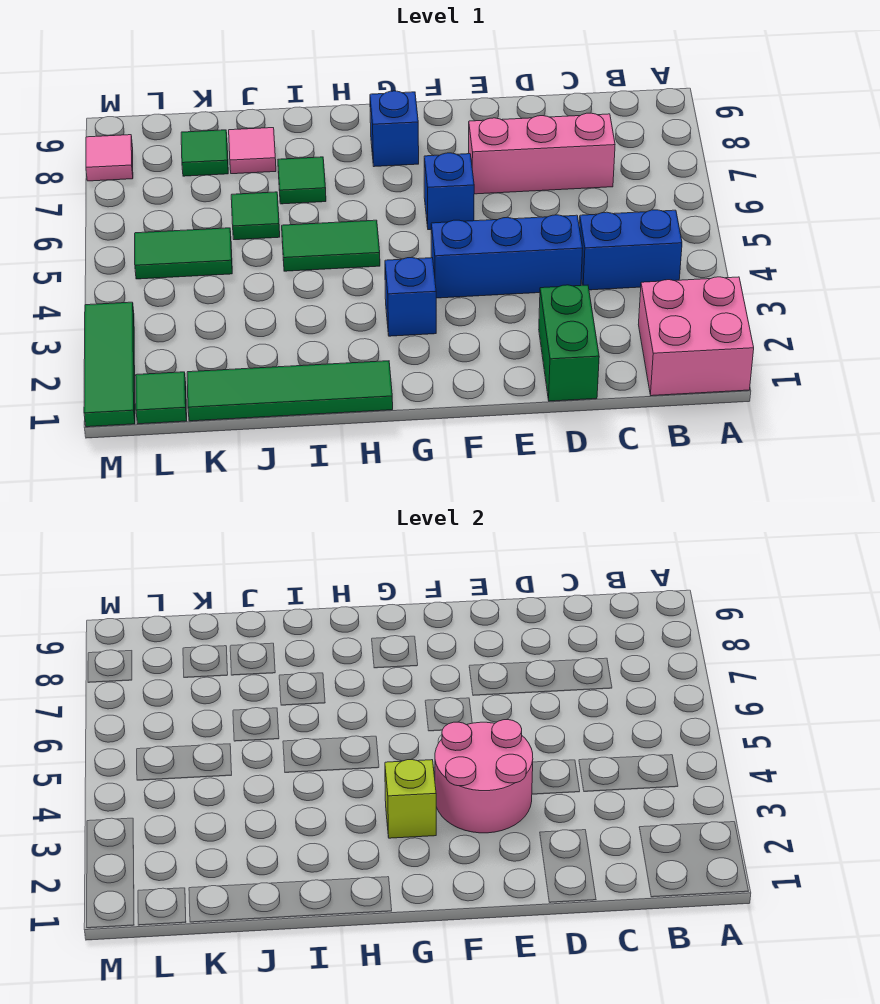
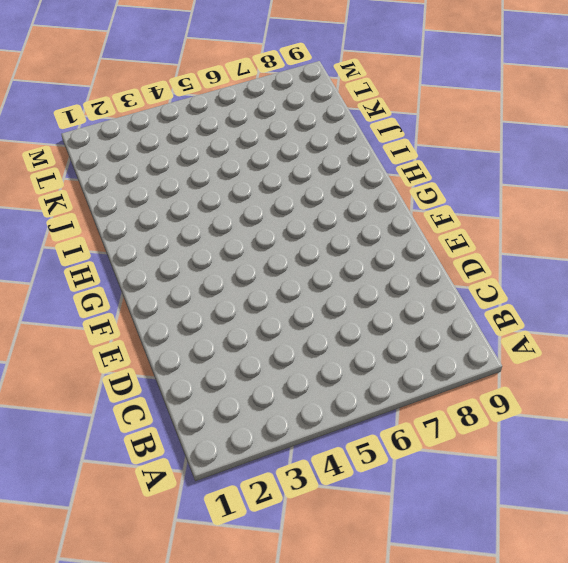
none -> pink brick A1:B2 level 1
none -> blue brick B4:C4 level 1
none -> pink brick C7:E7 level 1

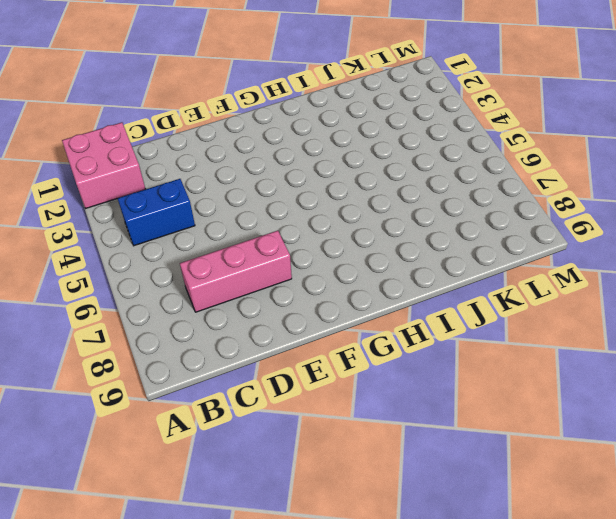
none -> green brick D1:D2 level 1
none -> blue brick D4:F4 level 1
none -> blue brick F6 level 1

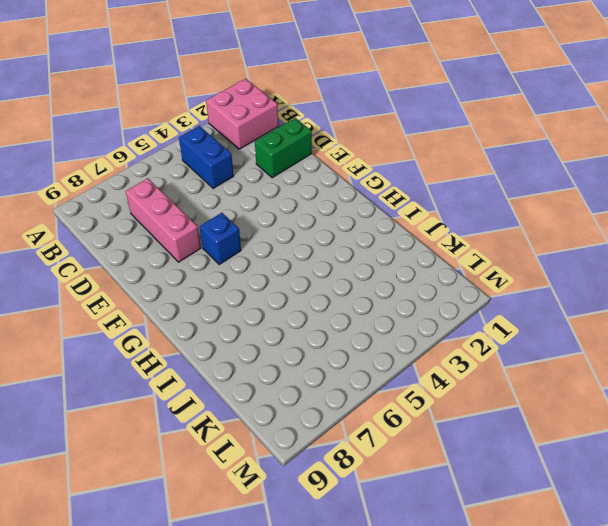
none -> blue brick D4:F4 level 1
none -> blue brick G3 level 1
none -> blue brick G8 level 1

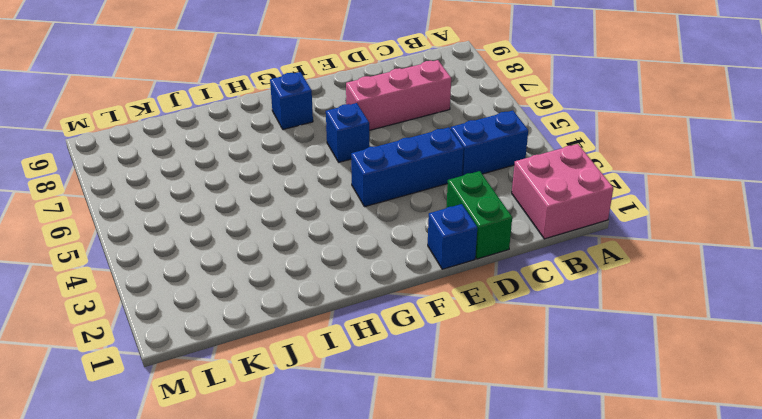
blue brick E1 level 1 -> blue brick G3 level 1
none -> green tile H1:K1 level 1
none -> green tile H5:I5 level 1
none -> green tile I7 level 1

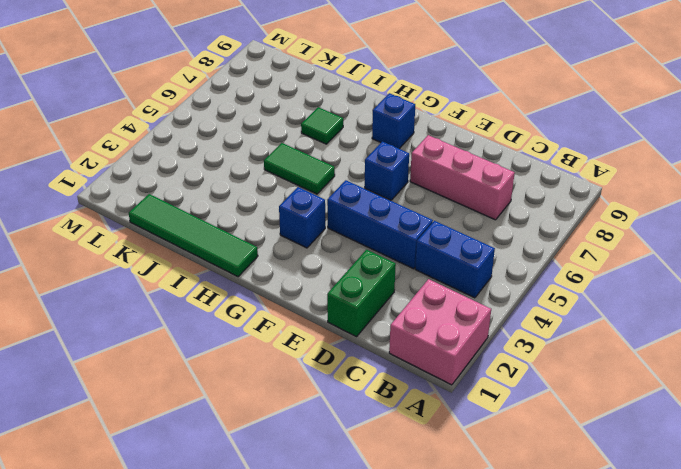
none -> green tile J6 level 1
none -> pink tile J8 level 1
none -> green tile K5:L5 level 1

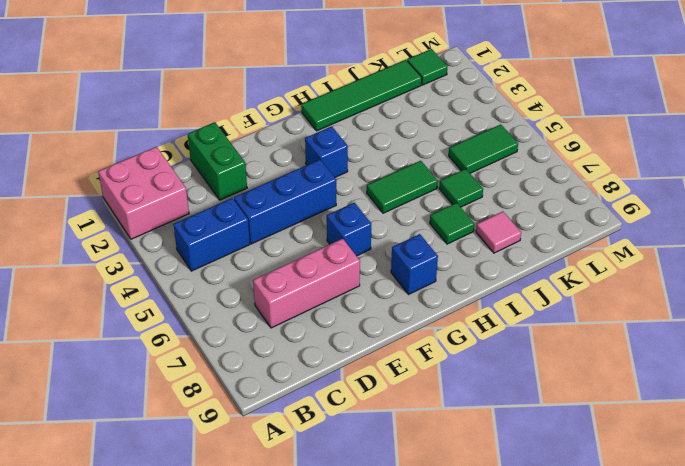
none -> green tile K8 level 1
none -> green tile M1:M3 level 1
none -> pink tile M8 level 1

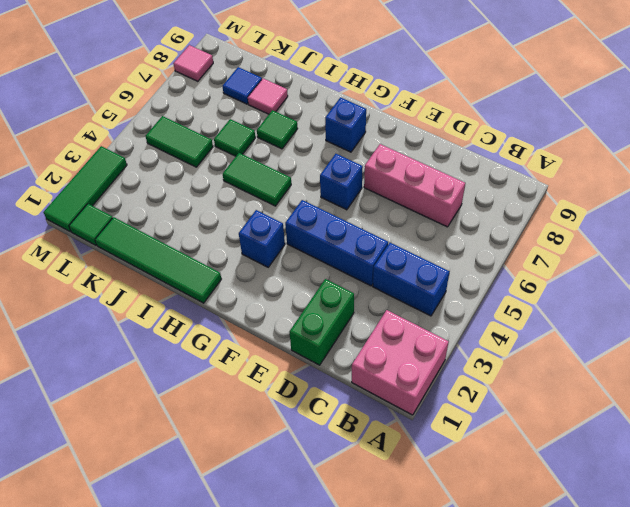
blue tile K8 level 1 -> green tile K8 level 1
none -> pink round brick E3:F4 level 2
none -> lime brick G3 level 2

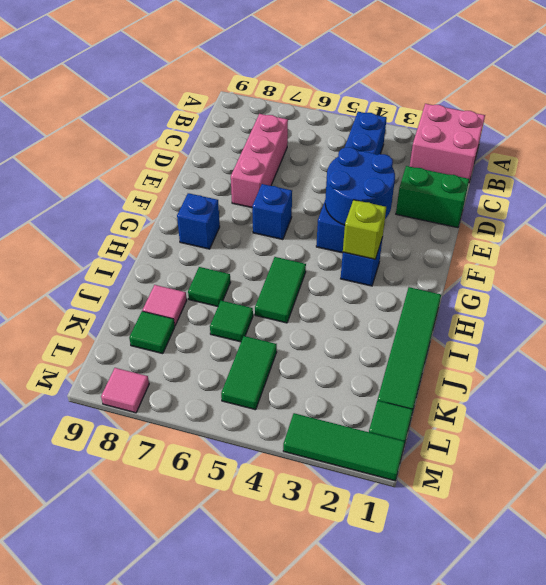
blue round brick E3:F4 level 2 -> pink round brick E3:F4 level 2

